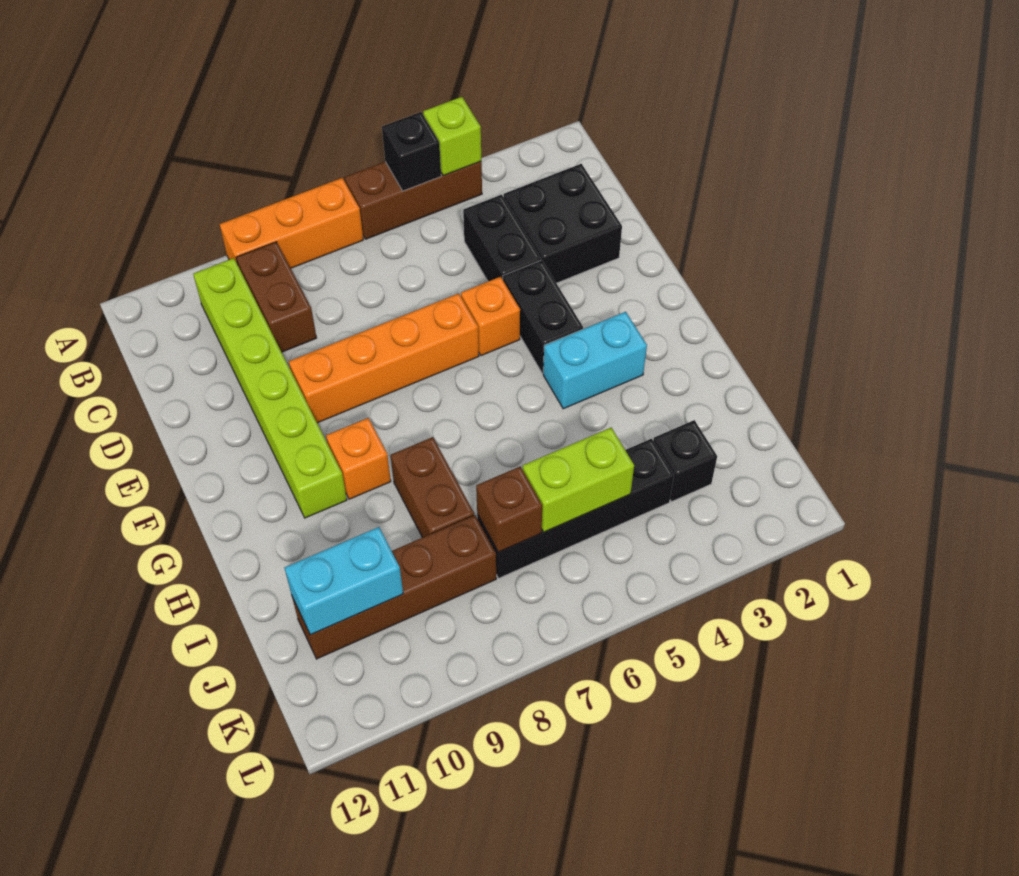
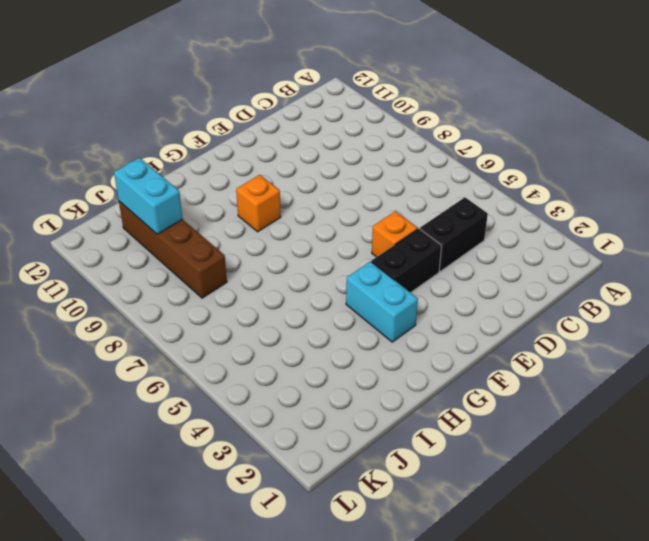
none -> brown brick A4:A6 level 1
none -> orange brick A7:A9 level 1
none -> brown brick B9:C9 level 1

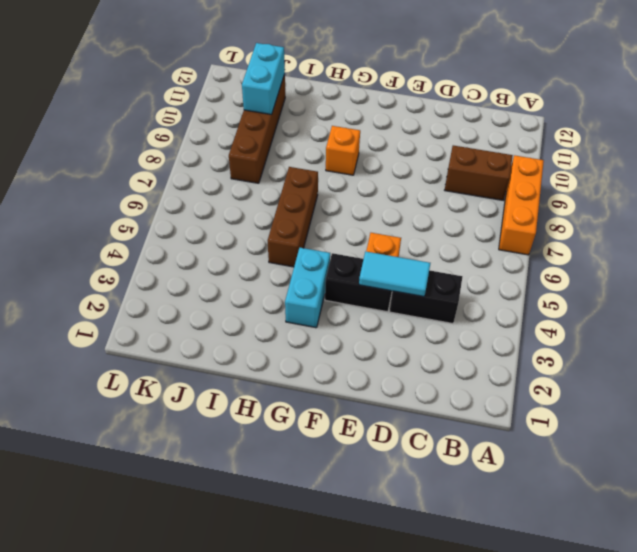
cyan tile D4:E4 level 2 -> none
brown brick H5:H7 level 1 -> brown brick A4:A6 level 1
none -> lime brick B10:G10 level 1
none -> black brick C2:D3 level 1
none -> orange brick E6:E9 level 1

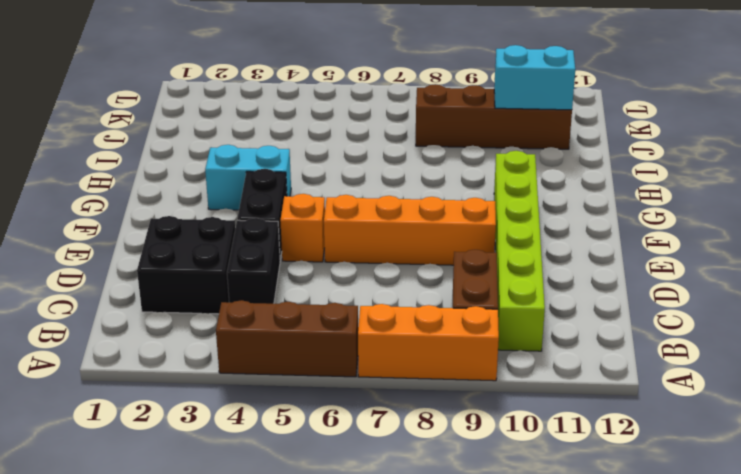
none -> orange brick G9 level 1
none -> brown brick H8:I8 level 1
none -> black brick J3 level 1

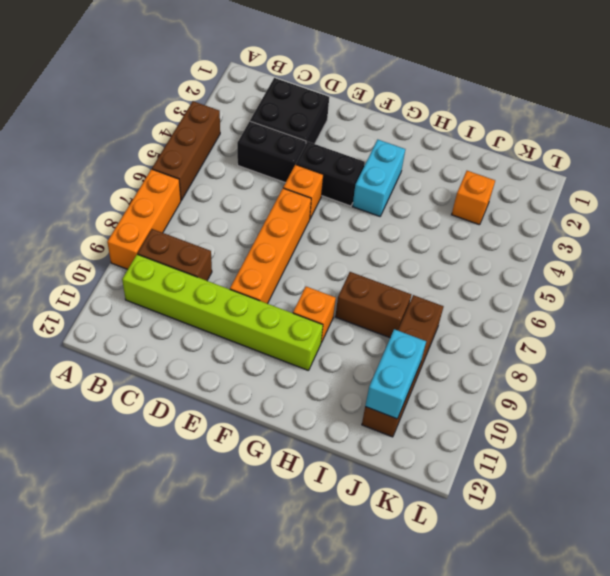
orange brick J3 level 1 -> black brick J3 level 1
none -> black brick J4:J7 level 1
none -> lime brick A4 level 2
none -> black brick A5 level 2

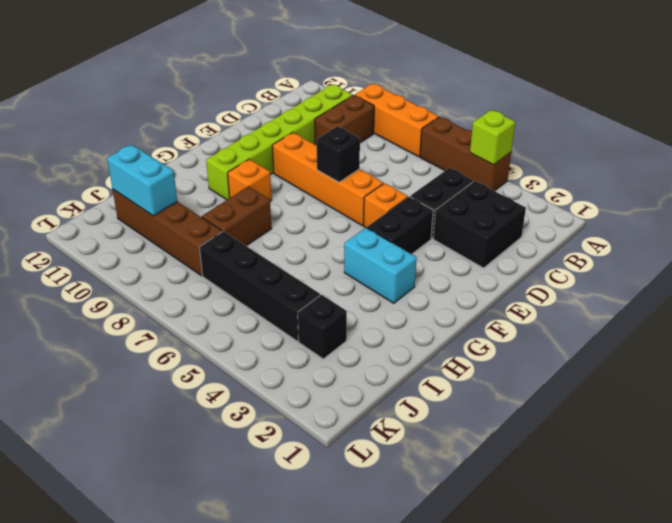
black brick E7 level 2 -> black brick A5 level 2
none -> lime brick J5:J6 level 2
none -> brown brick J7 level 2

